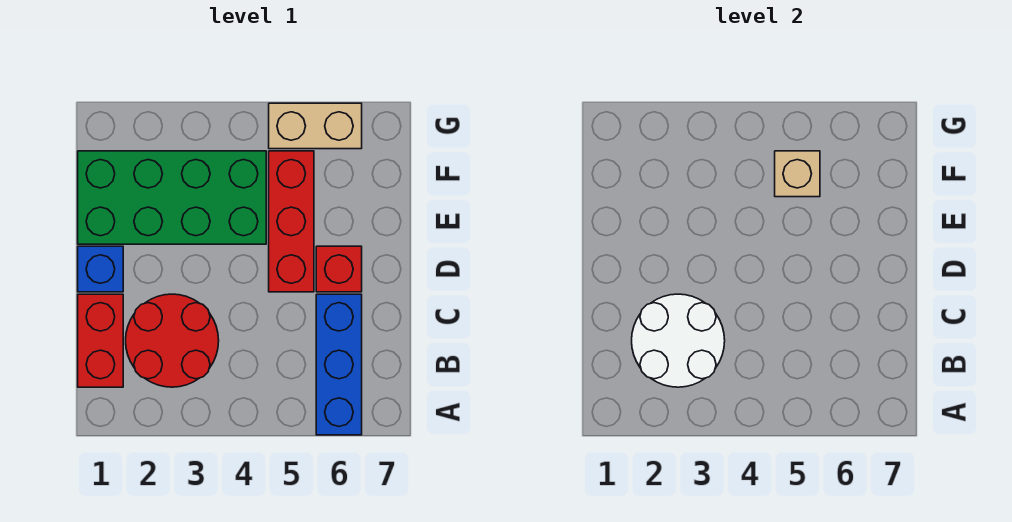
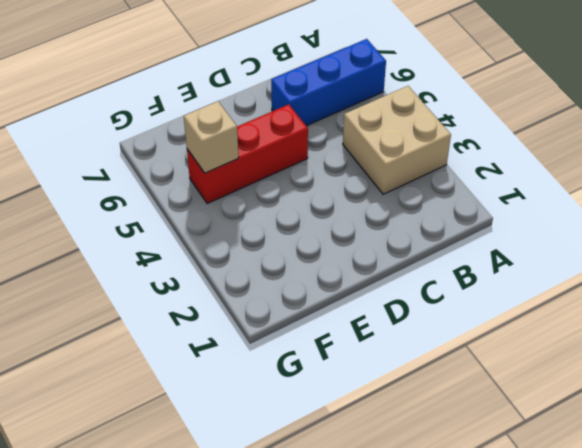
tan brick A3:B4 level 1 -> red round brick B2:C3 level 1
none -> red brick B1:C1 level 1
none -> blue brick D1 level 1

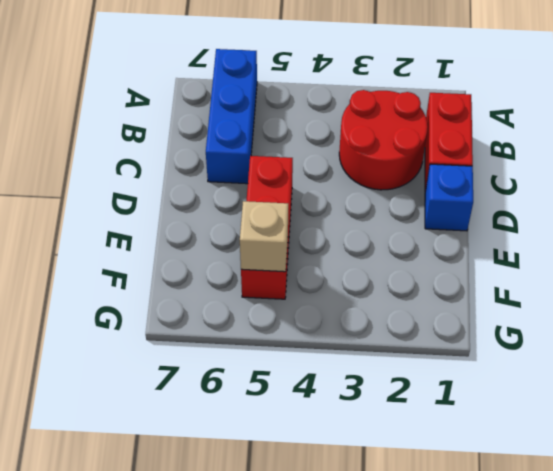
none -> red brick D6 level 1
none -> green brick E1:F4 level 1

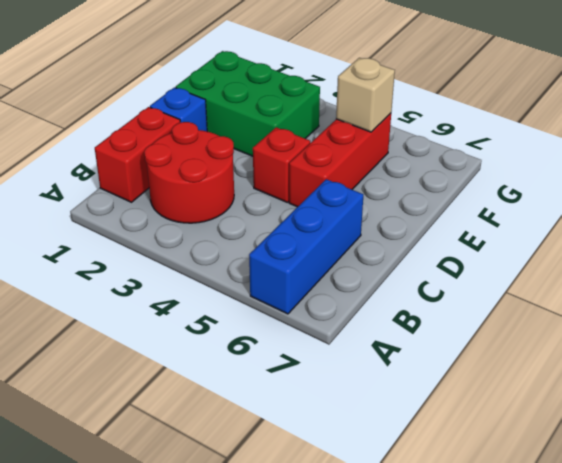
red brick D4 level 1 -> red brick D6 level 1
green brick E1:F3 level 1 -> green brick E1:F4 level 1
none -> tan brick G5:G6 level 1
none -> white round brick B2:C3 level 2

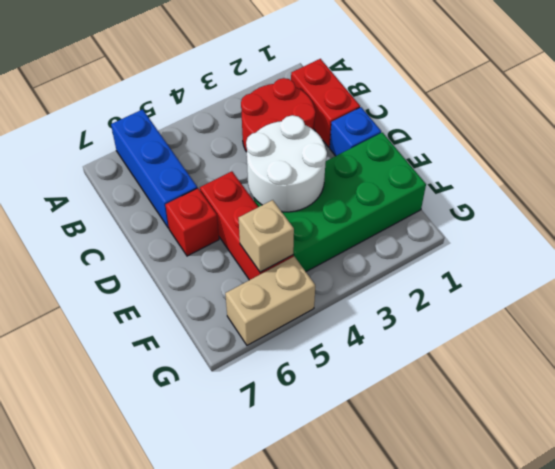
white round brick D3:E4 level 2 -> white round brick B2:C3 level 2

